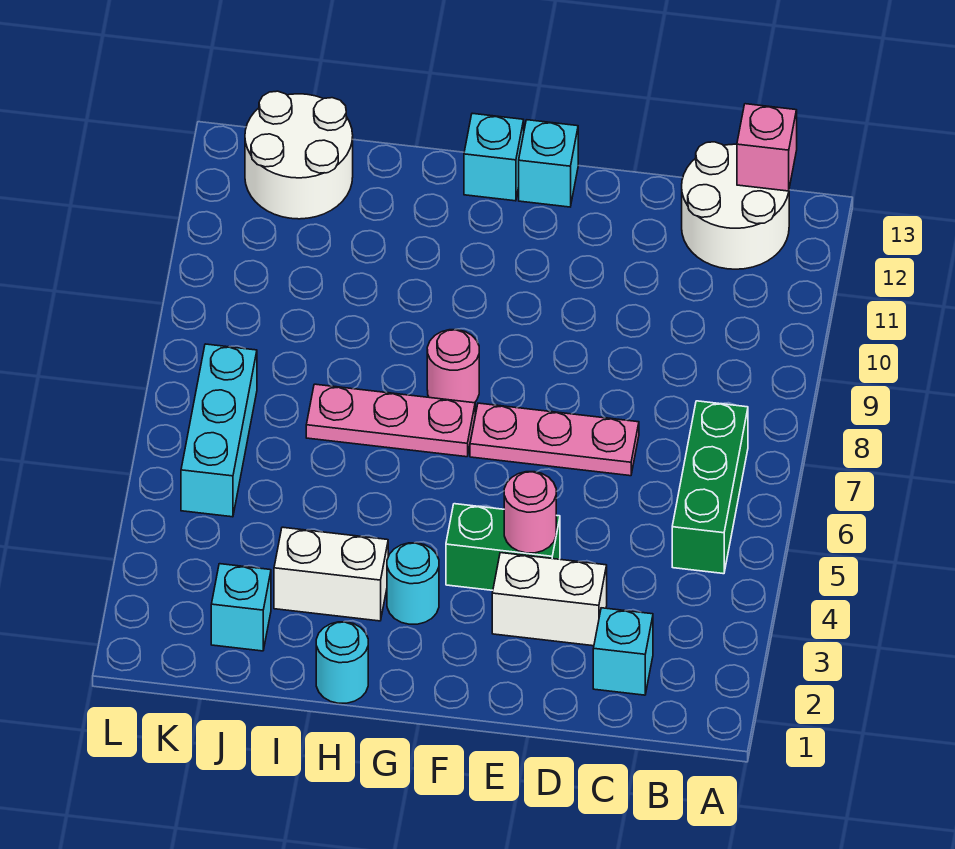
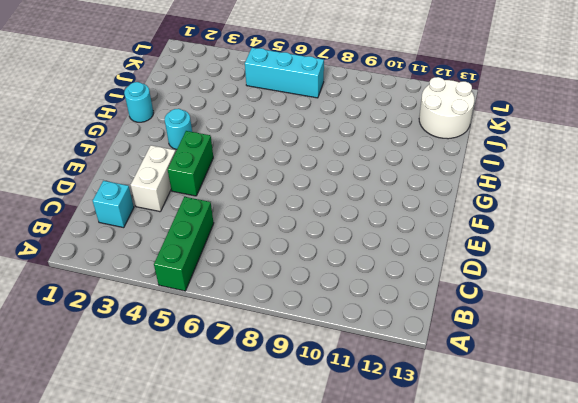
green brick A5:C5 level 1 -> green brick B5:B7 level 1
none -> white round brick B12:C13 level 1
none -> pink plate D7:F7 level 1
none -> cyan brick F13 level 1

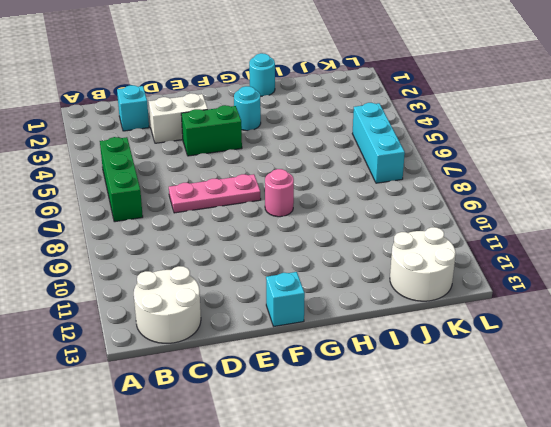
none -> pink plate G7:I7 level 1
none -> cyan brick G13 level 1
none -> white brick H3:I3 level 1

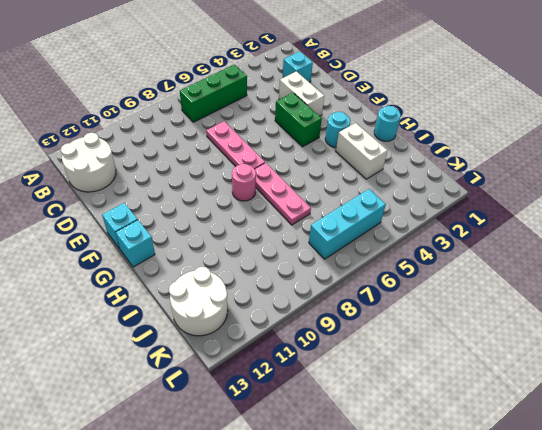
none -> cyan brick J2 level 1
none -> pink brick B13 level 2
none -> pink round brick E4 level 2

